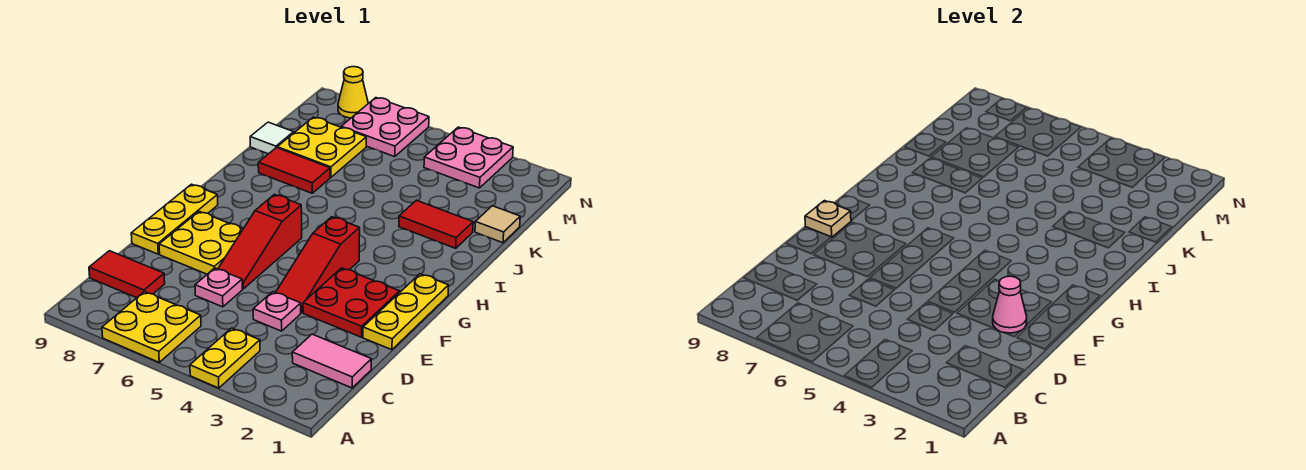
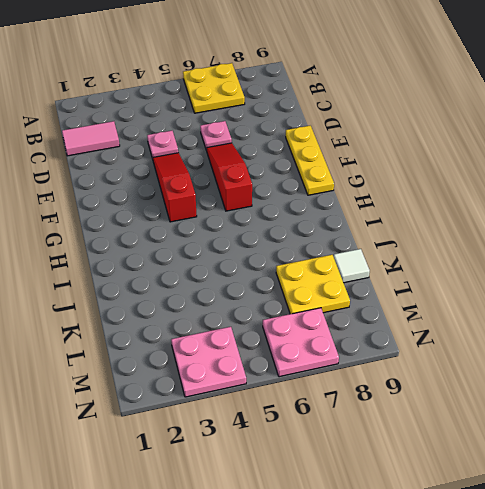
none -> yellow plate A4:B4 level 1
none -> red tile C8:C9 level 1
none -> yellow plate E1:G1 level 1

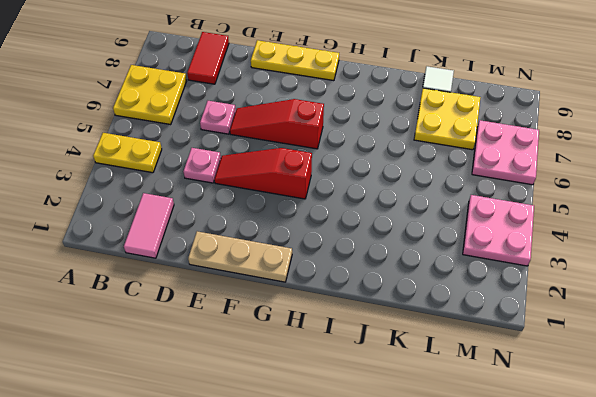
tan plate E1:G1 level 1 -> yellow plate E1:G1 level 1
none -> red plate E2:F3 level 1
none -> yellow plate E7:F8 level 1
none -> red tile J2:J3 level 1

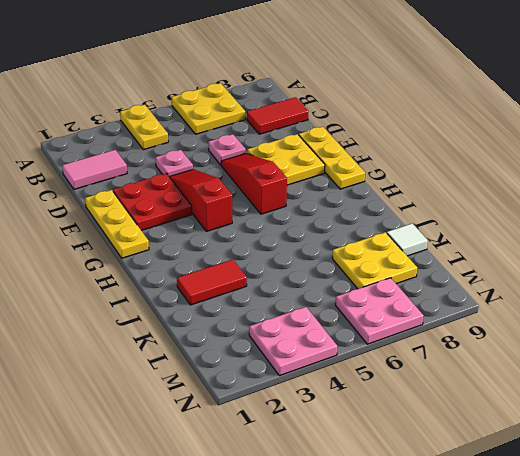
none -> red tile J7:J8 level 1
none -> tan tile K1 level 1
none -> yellow cone N8 level 1

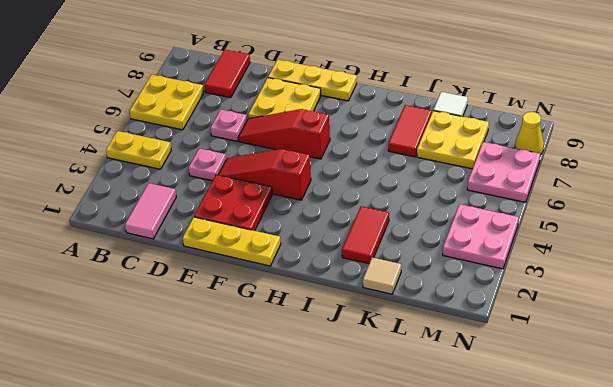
none -> pink cone E2 level 2
none -> tan plate F9 level 2

